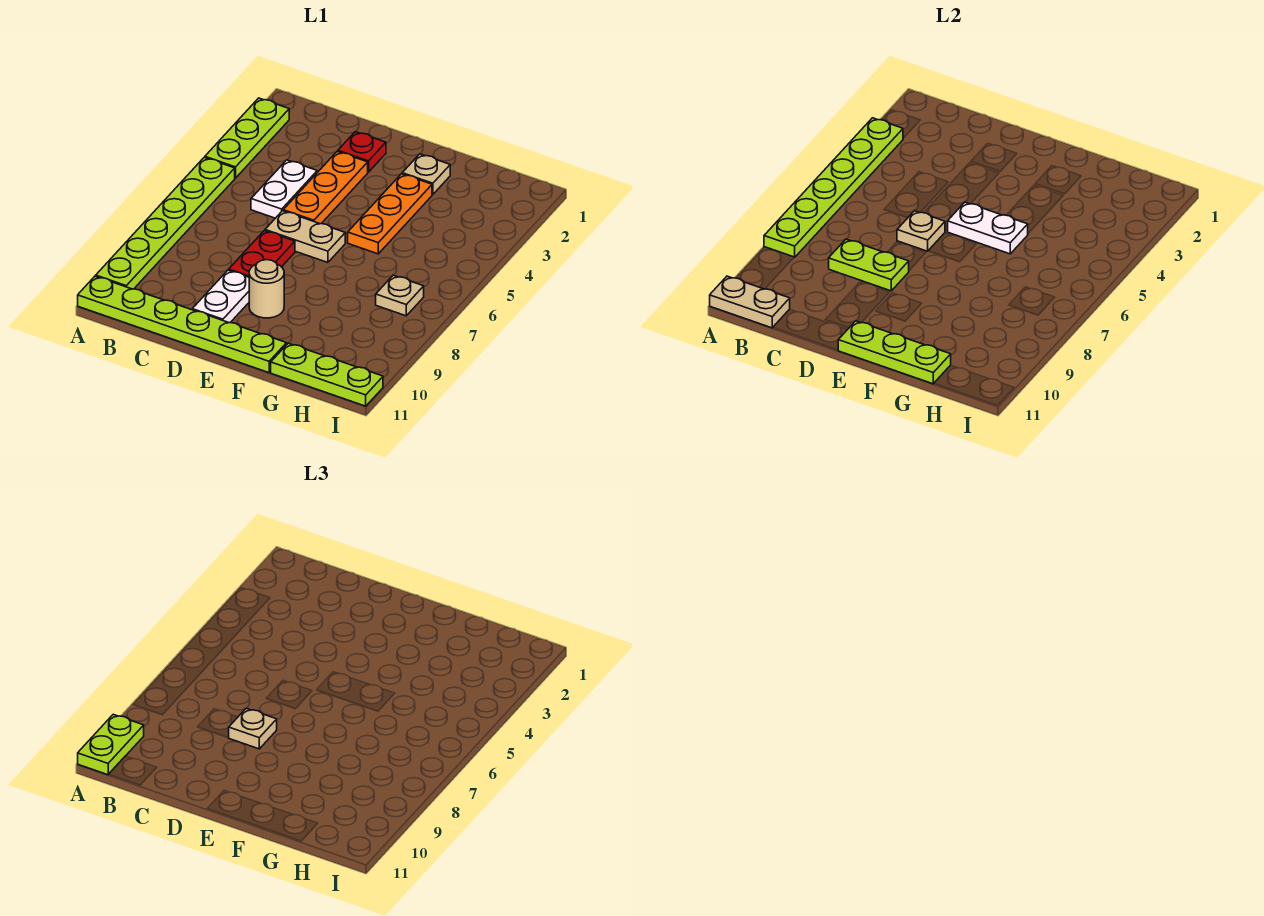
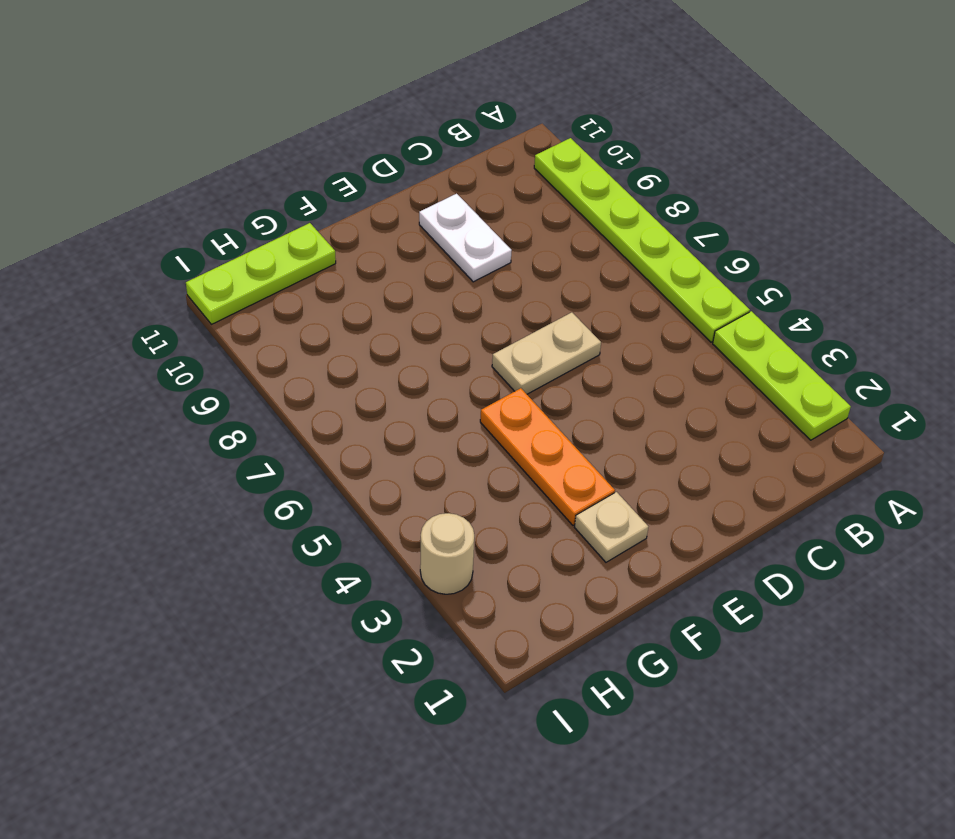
tan round brick I3 level 1 -> tan round brick E9 level 1
none -> lime plate A11:F11 level 1
none -> white plate C4:C5 level 1
none -> red plate D2 level 1

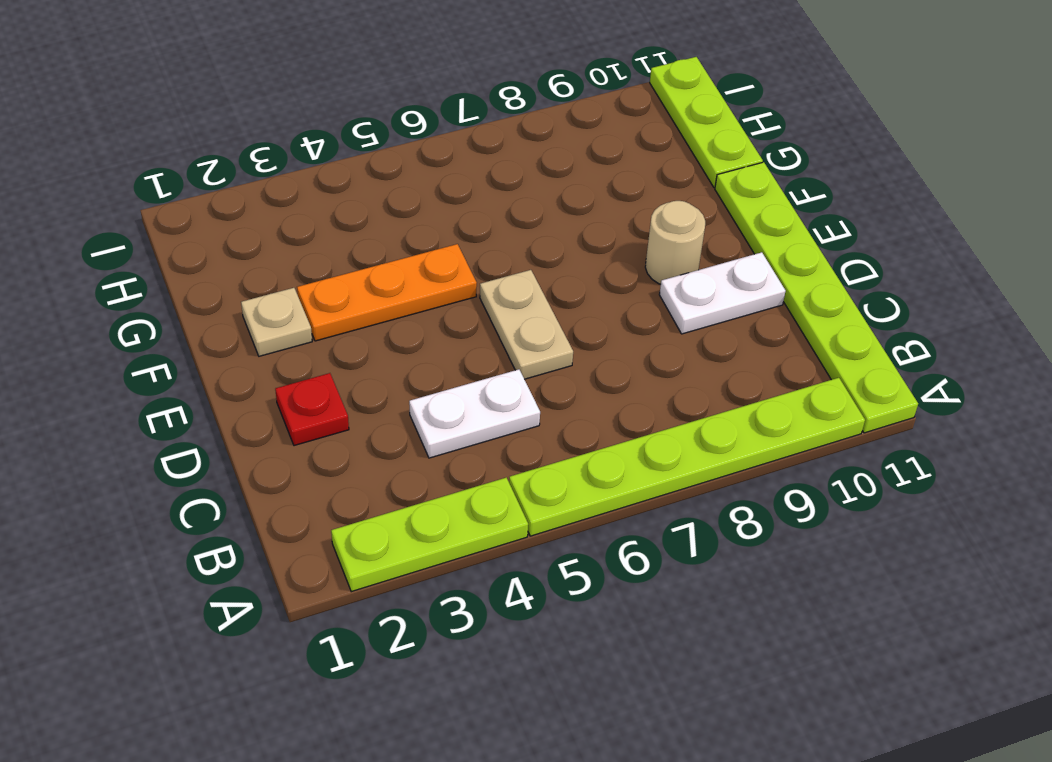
none -> orange plate D3:D5 level 1
none -> red plate D7:D8 level 1
none -> tan plate H7 level 1

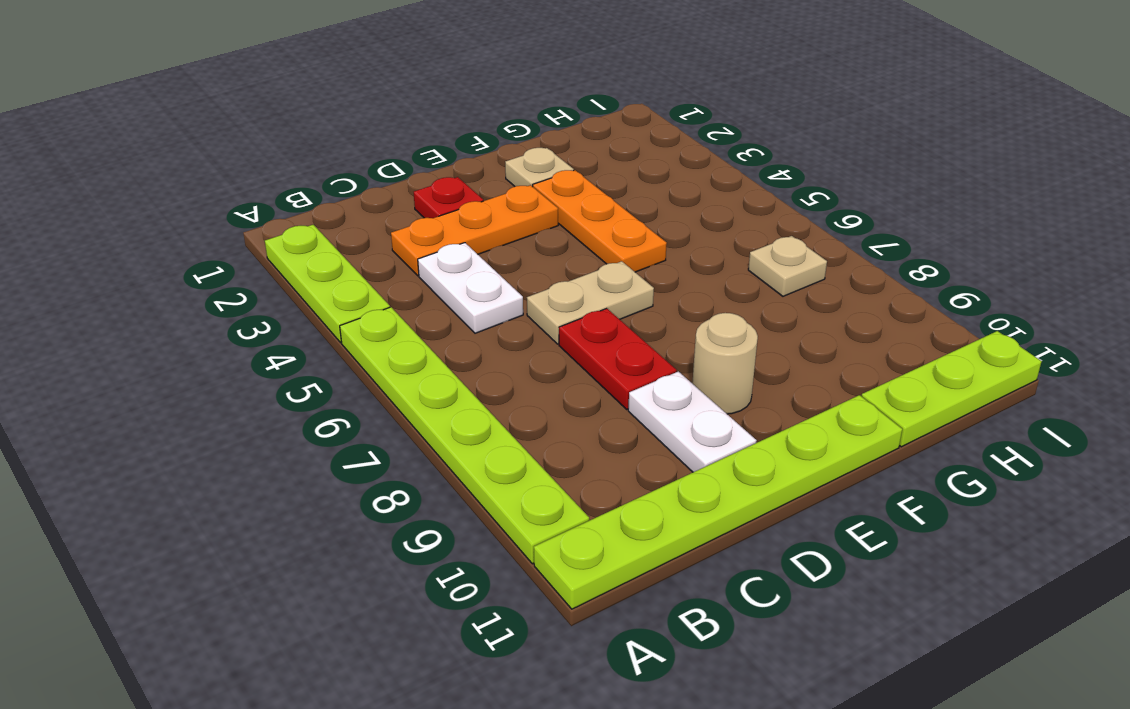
orange plate C3:E3 level 1 -> orange plate D3:D5 level 1
none -> lime plate A3:A8 level 2
none -> tan plate A11:B11 level 2
none -> lime plate C8:D8 level 2

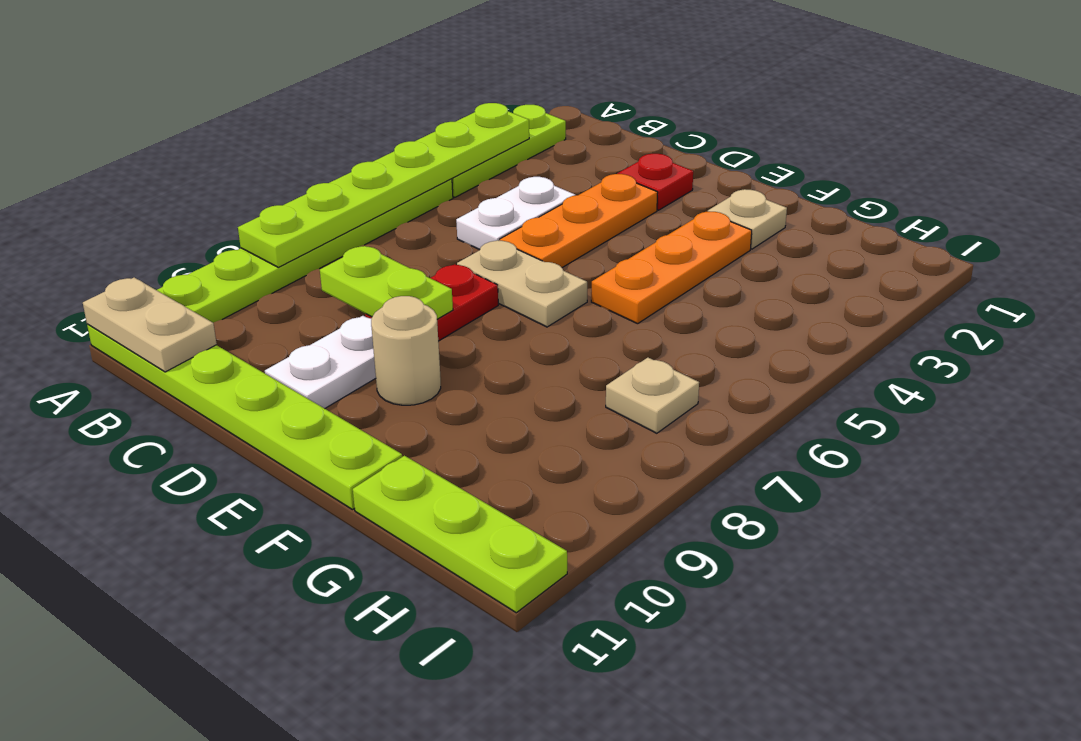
none -> tan plate D6 level 2
none -> white plate E5:F5 level 2
none -> lime plate E11:G11 level 2

